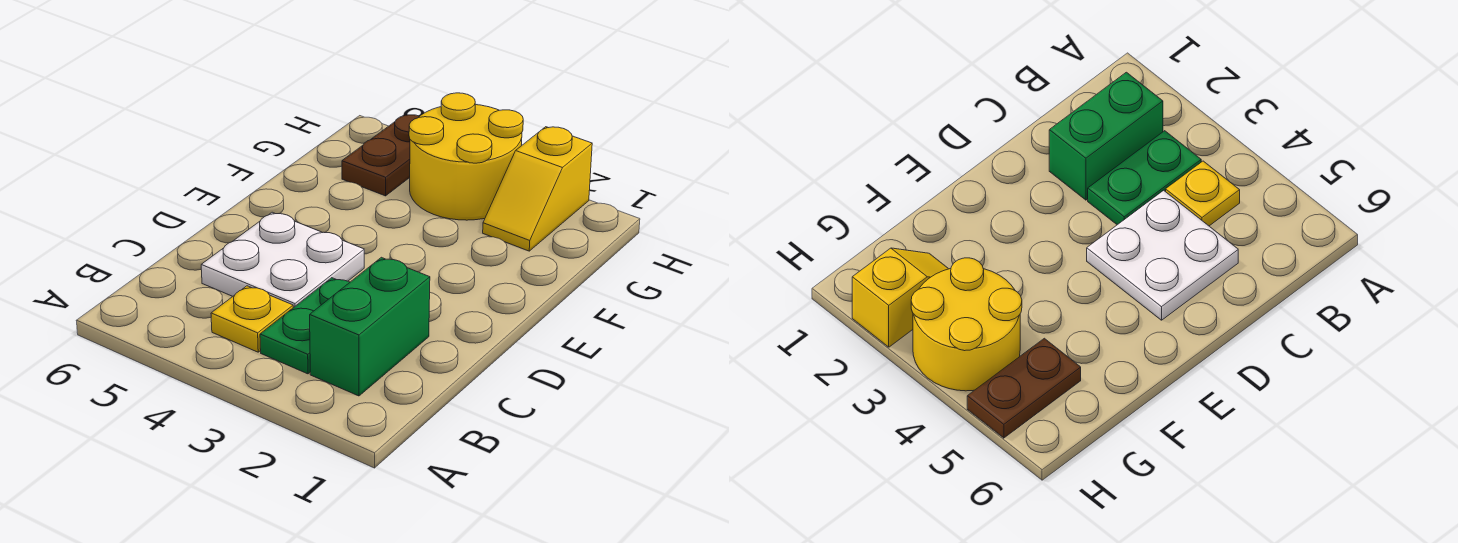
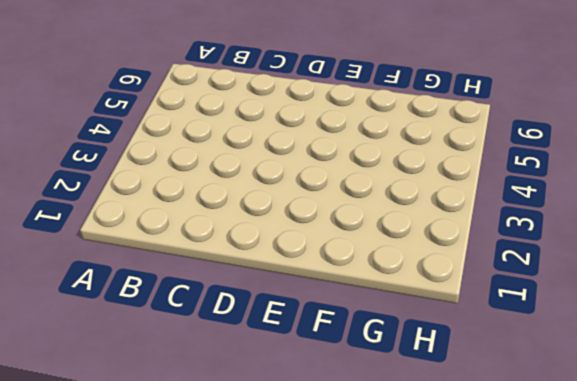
none -> green brick B2:C2 level 1
none -> green plate B3:C3 level 1

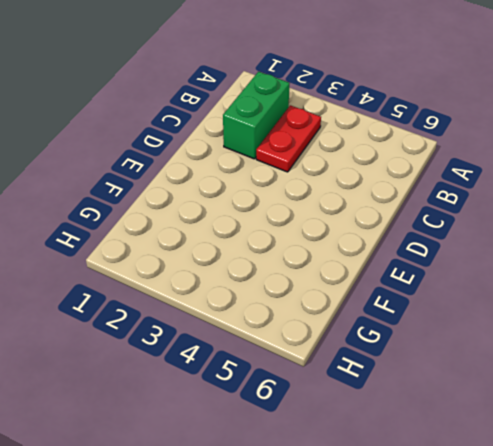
red plate B3:C3 level 1 -> green plate B3:C3 level 1
none -> yellow plate B4 level 1
none -> white plate C4:D5 level 1

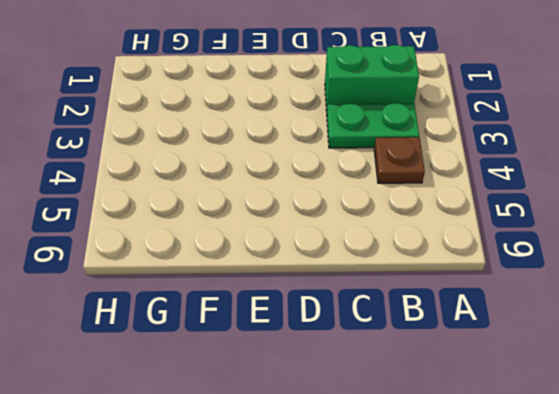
brown plate B4 level 1 -> yellow plate B4 level 1
none -> white plate C4:D5 level 1
none -> yellow slope G2:H2 level 1 top H

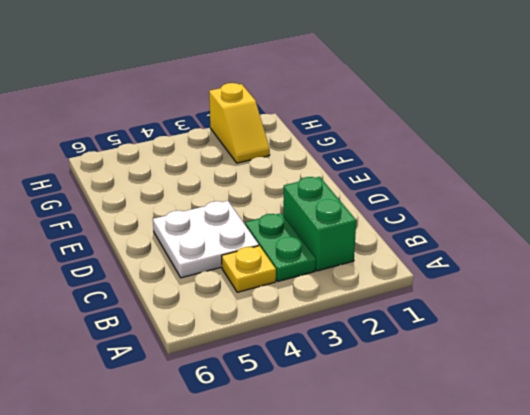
none -> yellow round brick G3:H4 level 1
none -> brown plate G5:H5 level 1

